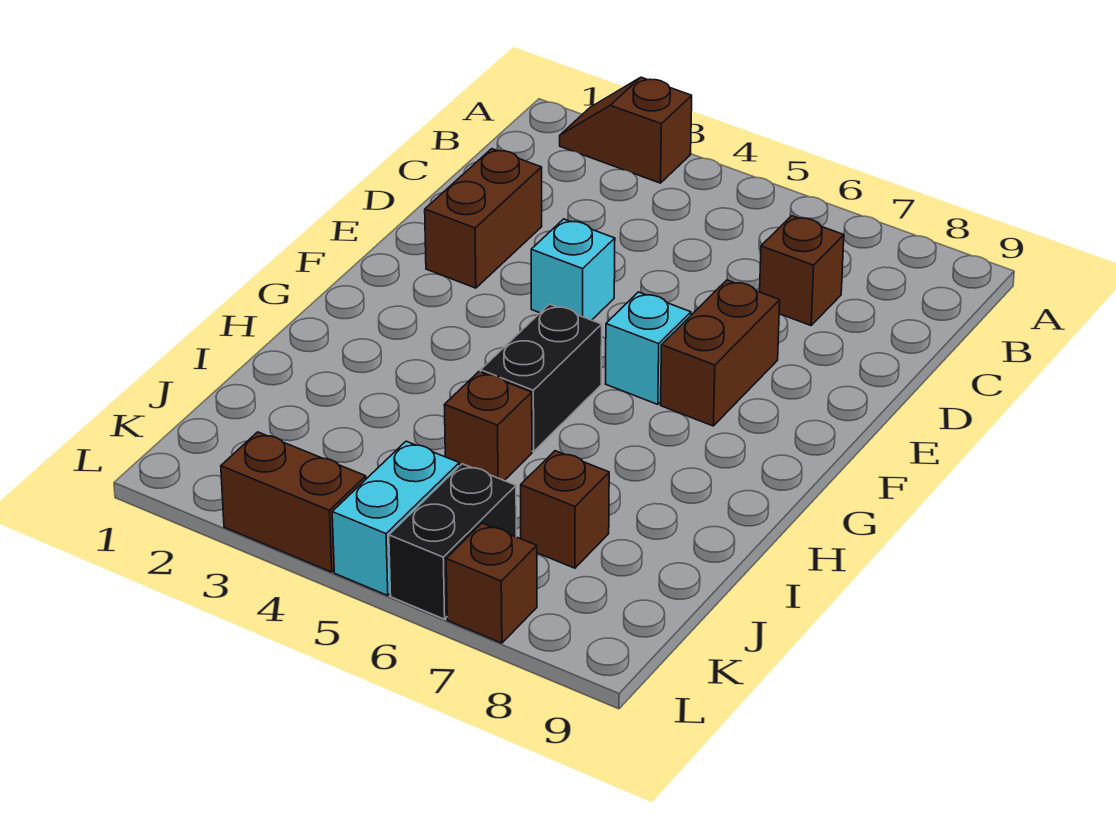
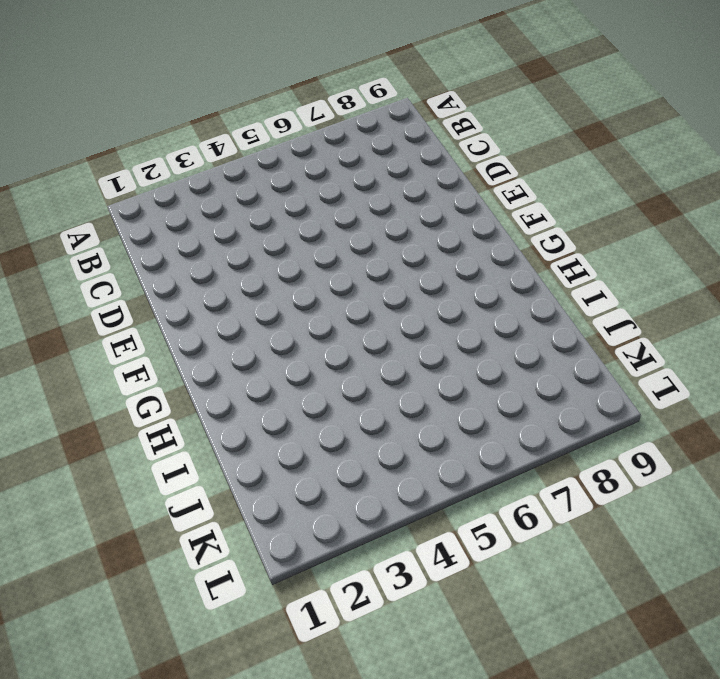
none -> brown slope A2:A3 level 1 top 3
none -> brown brick C7 level 1
none -> brown brick D2:E2 level 1

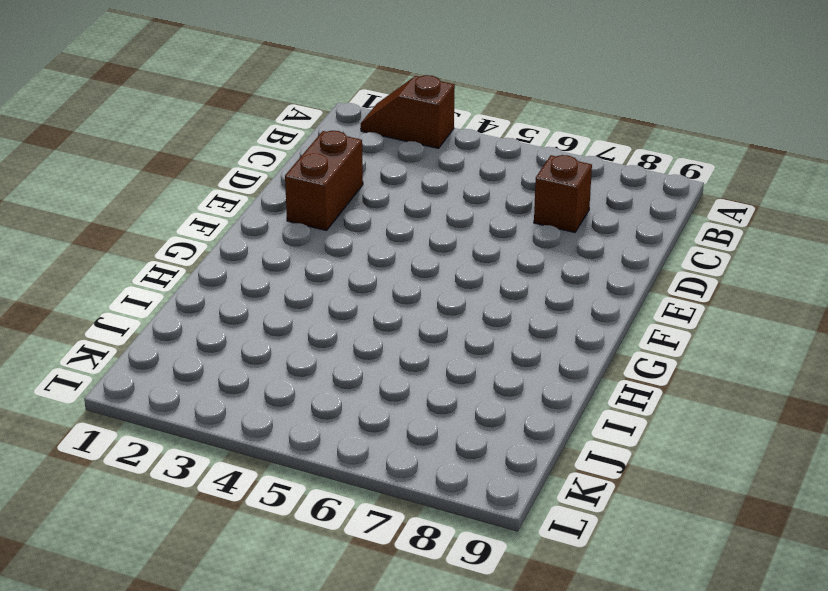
none -> cyan brick E4 level 1
none -> brown brick E7:F7 level 1
none -> cyan brick F6 level 1

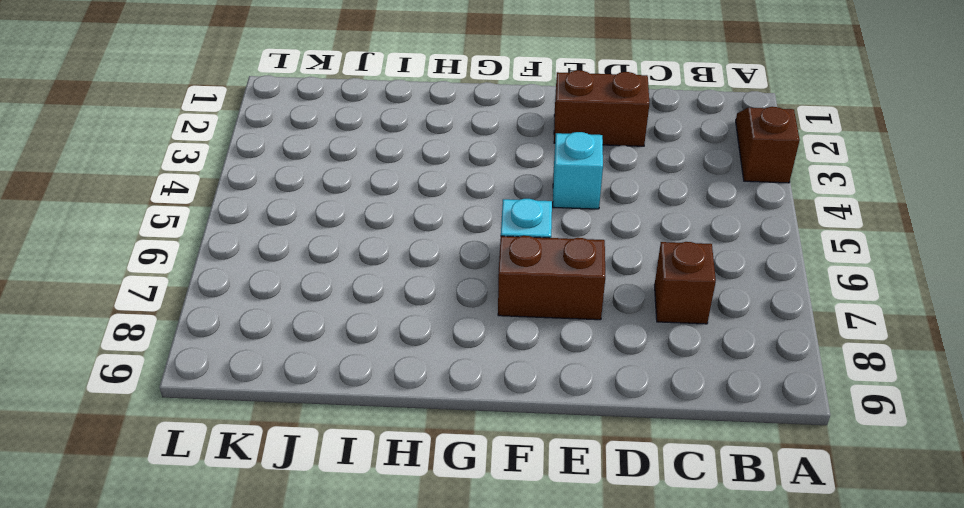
none -> black brick G5:H5 level 1
none -> brown brick I5 level 1
none -> brown brick J7 level 1

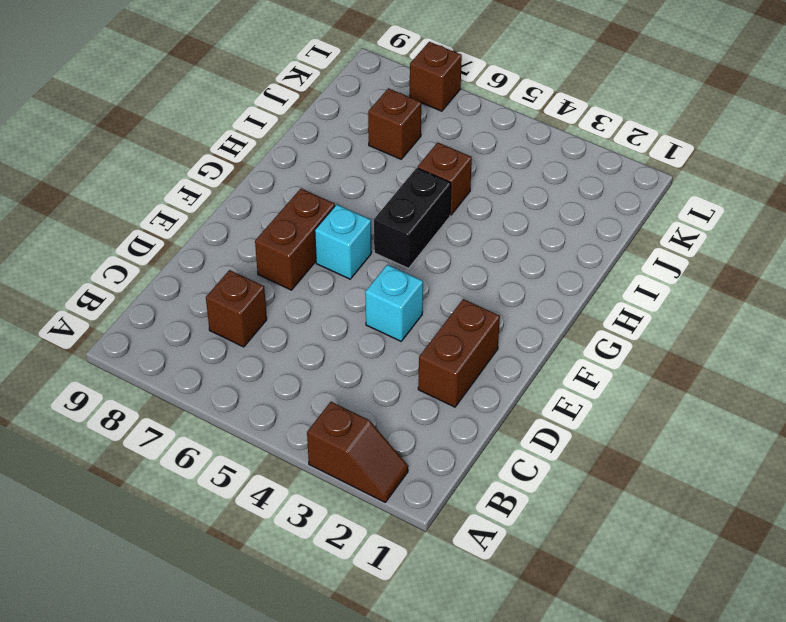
none -> cyan brick K5:L5 level 1
none -> black brick K6:L6 level 1
none -> brown brick L3:L4 level 1

